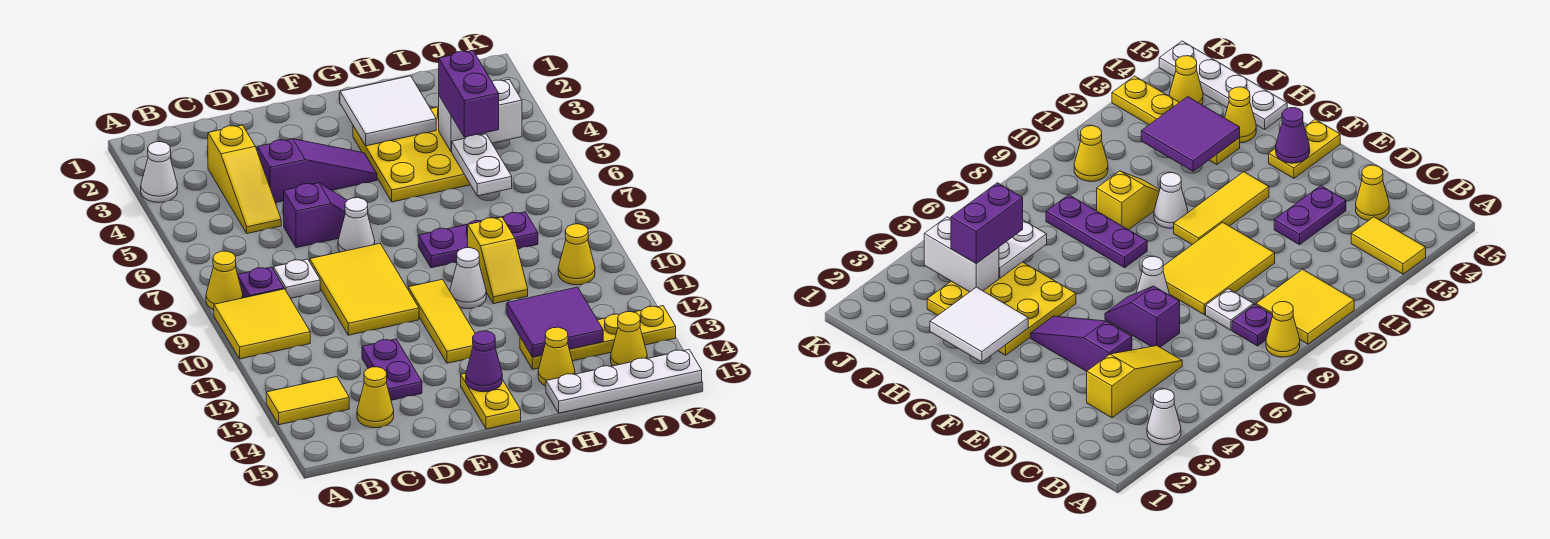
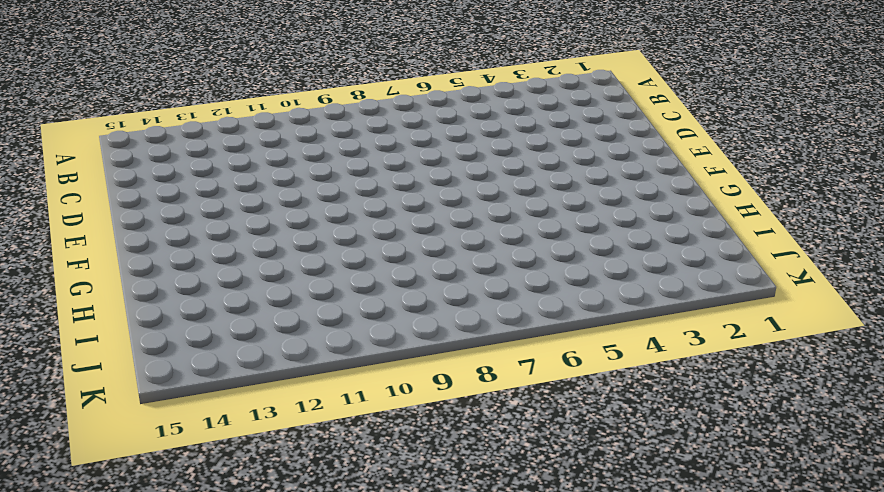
none -> white cone A3 level 1
none -> yellow cone A8 level 1
none -> yellow tile A9:B10 level 1
none -> yellow tile A13:B13 level 1

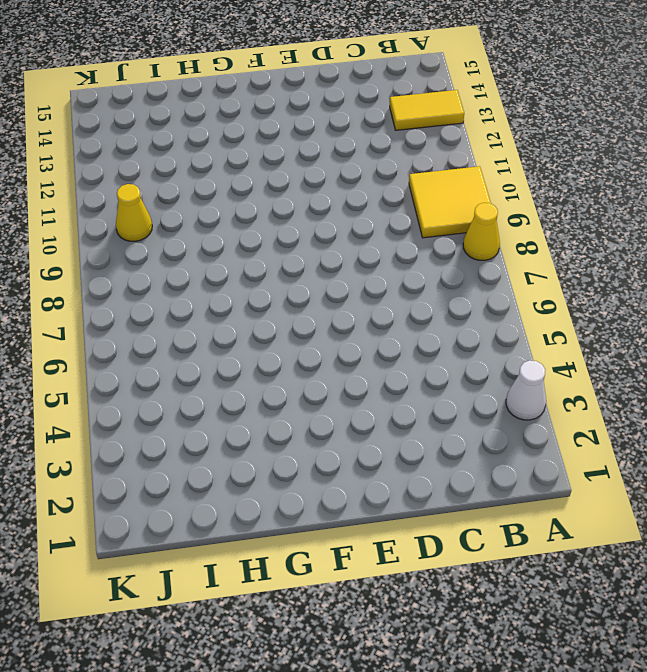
none -> purple plate B8 level 1
none -> yellow slope C3:C5 level 1 top 3
none -> white plate C8 level 1
none -> yellow cone C14 level 1

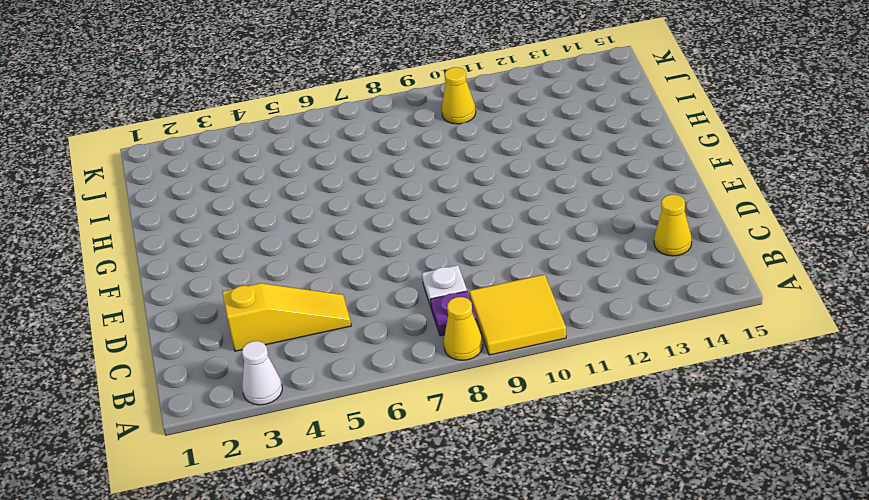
none -> yellow tile A13:B13 level 1
none -> purple slope D4:F4 level 1 top D
none -> purple slope D6:E6 level 1 top D
none -> yellow tile D8:E10 level 1

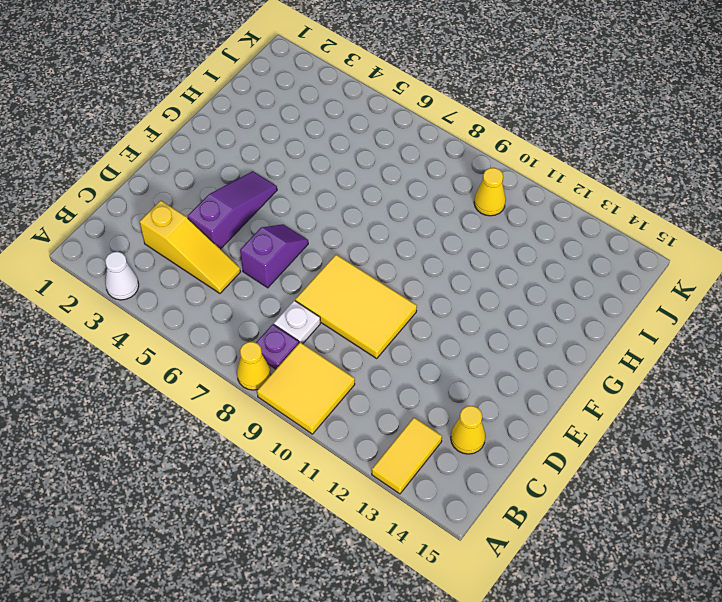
none -> purple plate D12:D13 level 1
none -> white cone E7 level 1
none -> yellow tile F10:F12 level 1
none -> yellow plate F14:F15 level 1

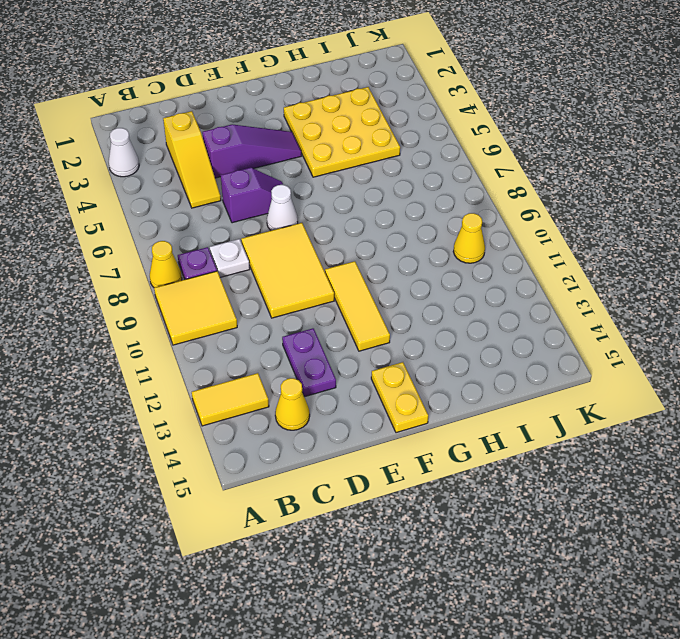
none -> purple plate G8:I8 level 1
none -> white cone G10 level 1
none -> yellow slope H9:H10 level 1 top 9
none -> yellow plate H13:K13 level 1

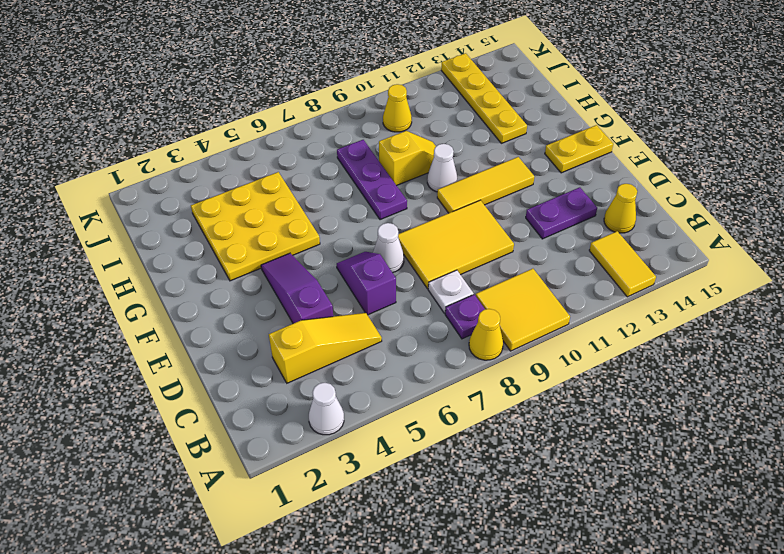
none -> yellow cone H14 level 1
none -> white plate H15:K15 level 1
none -> yellow cone J14 level 1
none -> purple cone F14 level 2

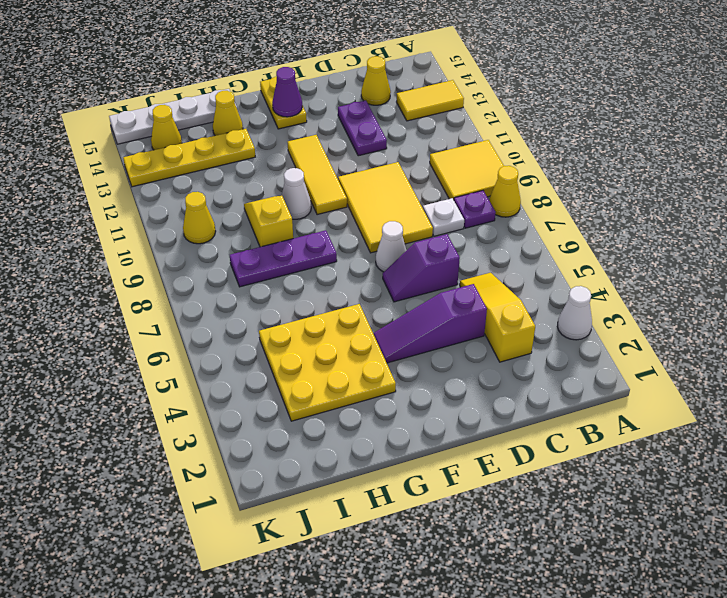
none -> white tile G2:H3 level 2
none -> purple tile H12:I13 level 2
none -> white brick I4:J4 level 2
none -> white plate I5:I6 level 2

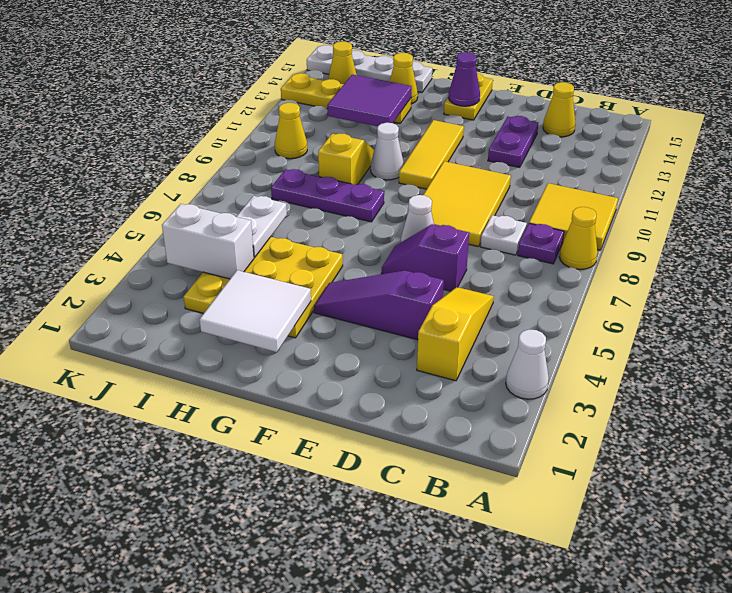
none -> yellow tile A13:B13 level 1
none -> purple brick I4:I5 level 3

